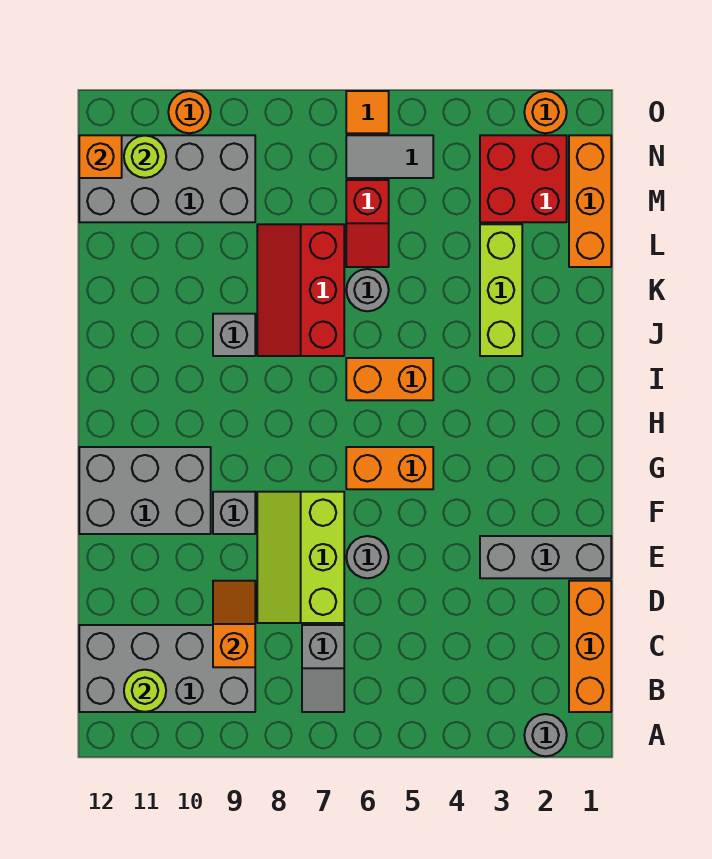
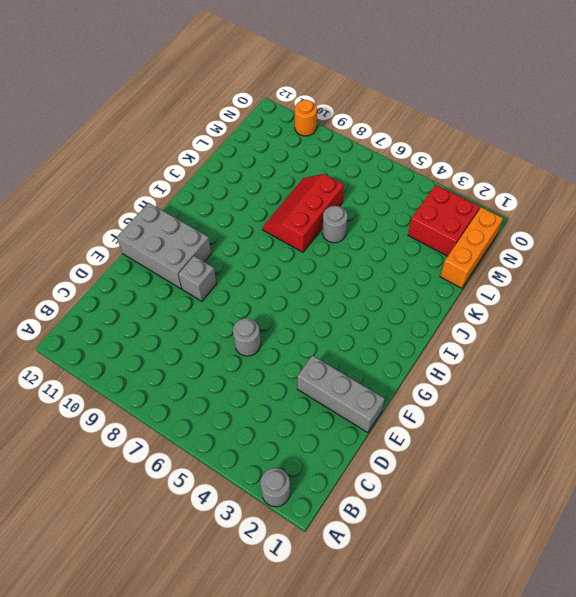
none -> orange brick B1:D1 level 1
none -> grey slope B7:C7 level 1 top C
none -> grey brick B9:C12 level 1

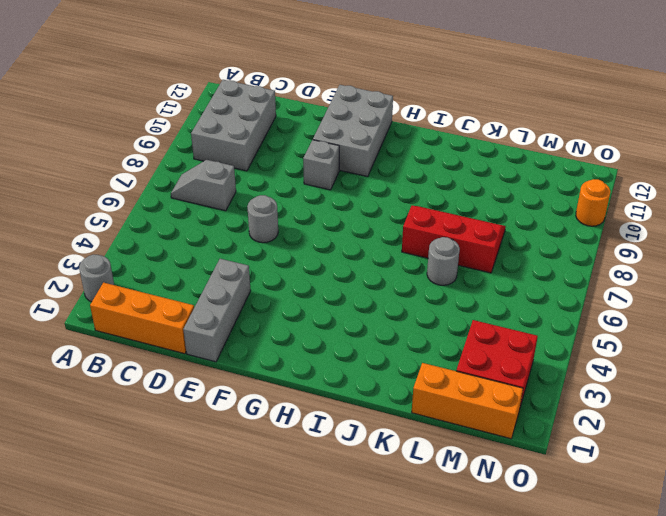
grey brick B9:C11 level 1 -> grey brick B9:C12 level 1
none -> lime slope D7:F8 level 1 top 7
none -> orange brick G5:G6 level 1
none -> orange brick I5:I6 level 1

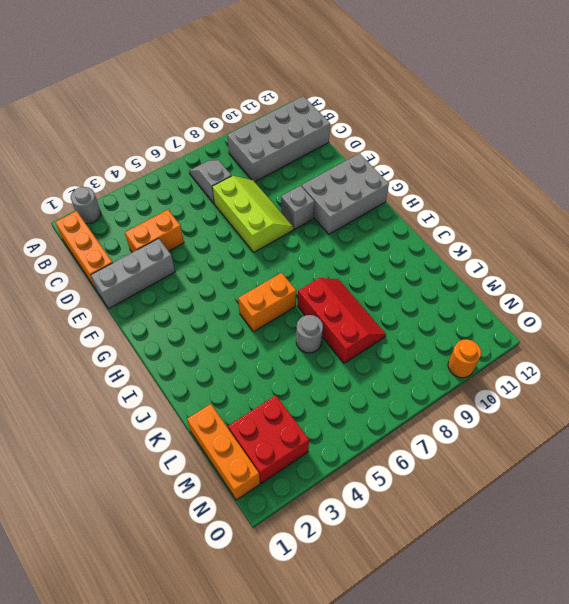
orange brick D3:D4 level 1 -> orange brick G5:G6 level 1
none -> grey round brick E6 level 1
none -> lime brick J3:L3 level 1
none -> grey brick J9 level 1

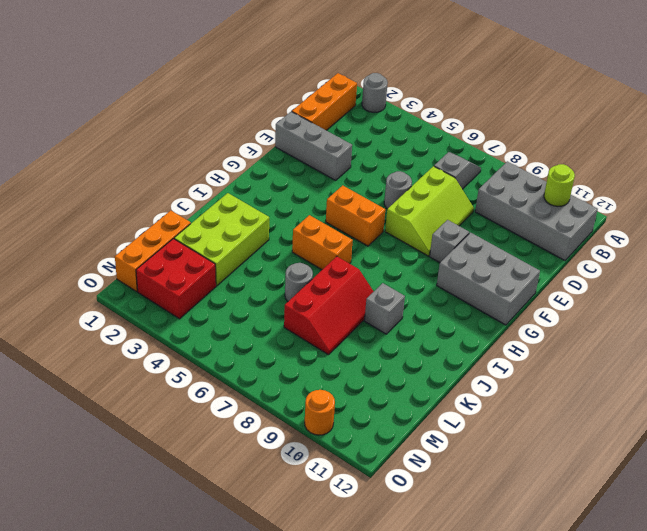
lime brick J2:L3 level 1 -> lime brick J3:L3 level 1
none -> red slope L6:M6 level 1 top M
none -> grey brick M9:N12 level 1
none -> grey tile N5:N6 level 1

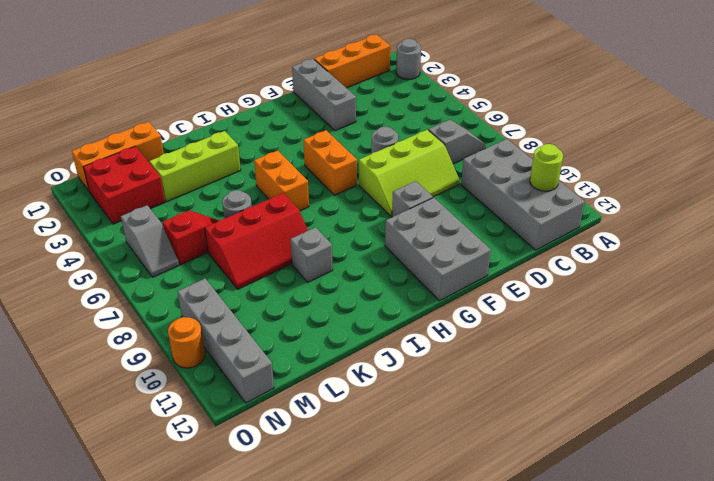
grey slope N5:N6 level 1 top 5 -> grey tile N5:N6 level 1
grey brick N9:N12 level 1 -> grey brick M9:N12 level 1
none -> orange round brick O2 level 1
none -> orange tile O6 level 1
none -> orange slope C9:D9 level 2 top C

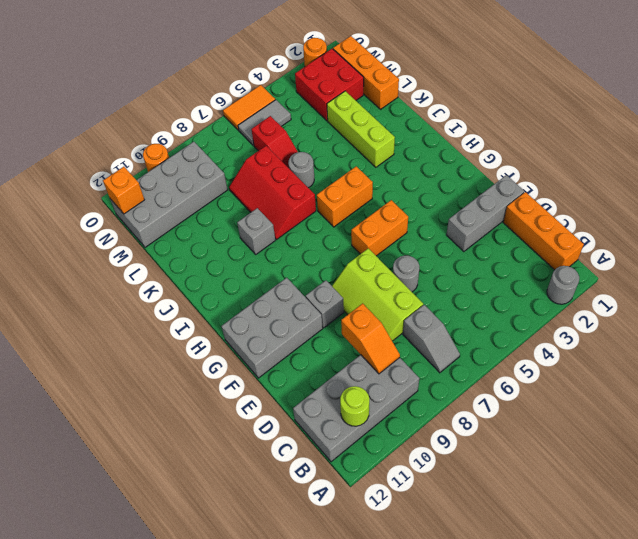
orange slope C9:D9 level 2 top D -> orange slope C9:D9 level 2 top C
orange tile O5:O6 level 1 -> orange tile O6 level 1
none -> lime round brick N11 level 2

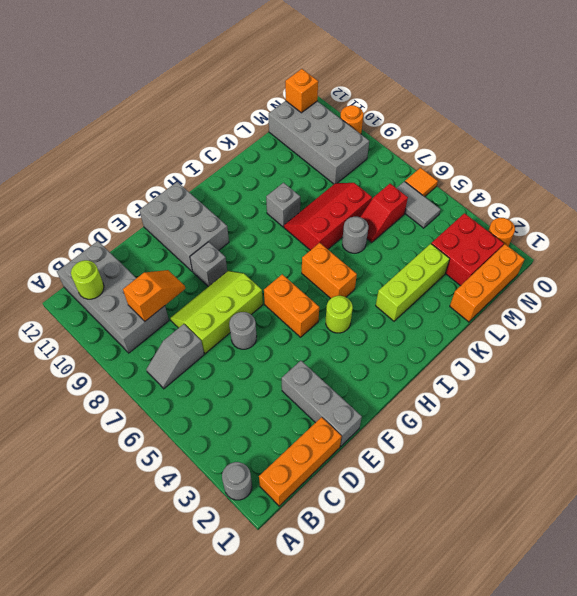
lime round brick H4 level 1 -> lime round brick N11 level 2

